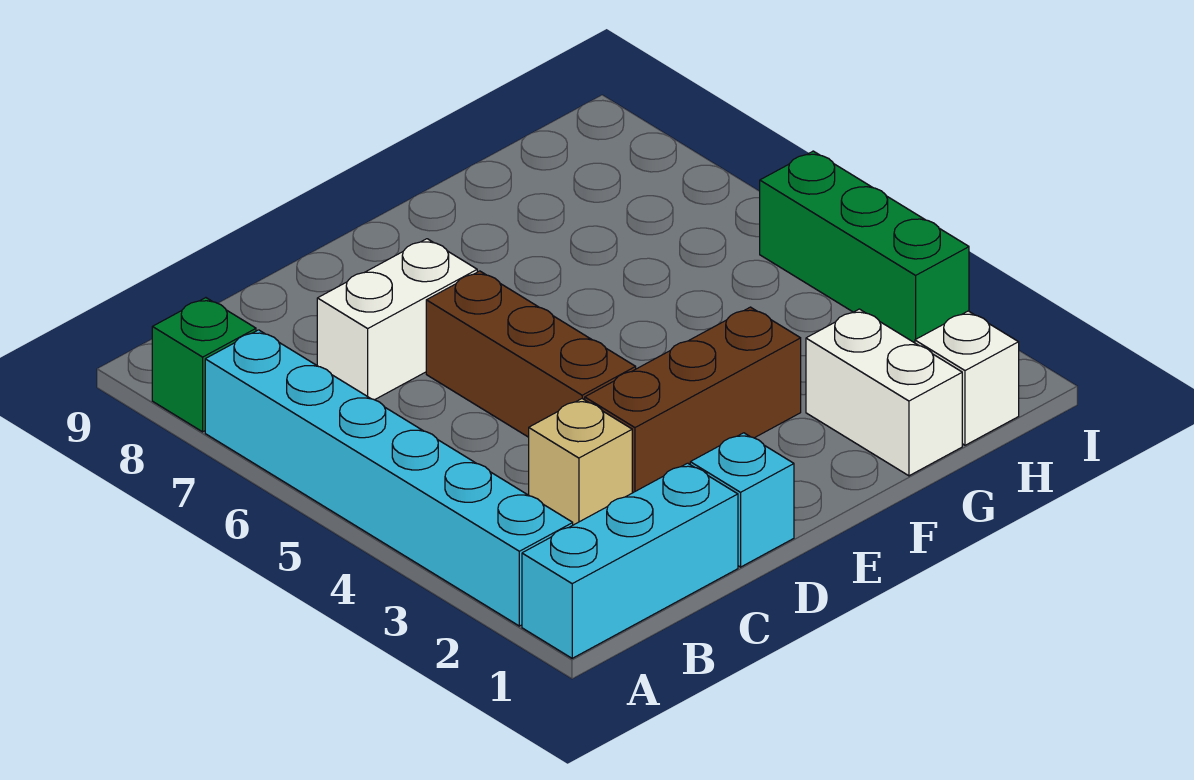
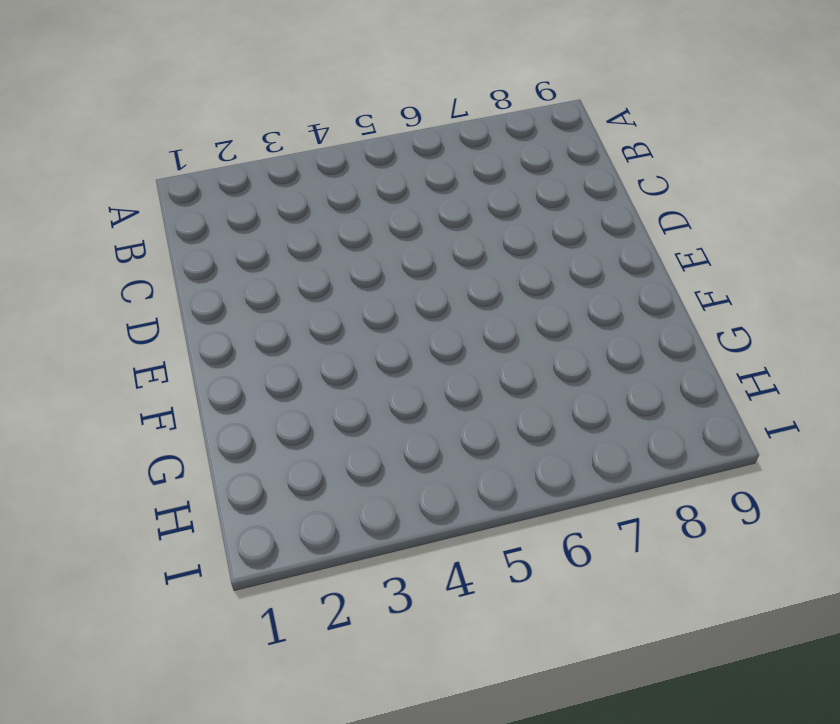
none -> cyan brick A1:C1 level 1
none -> cyan brick A2:A7 level 1

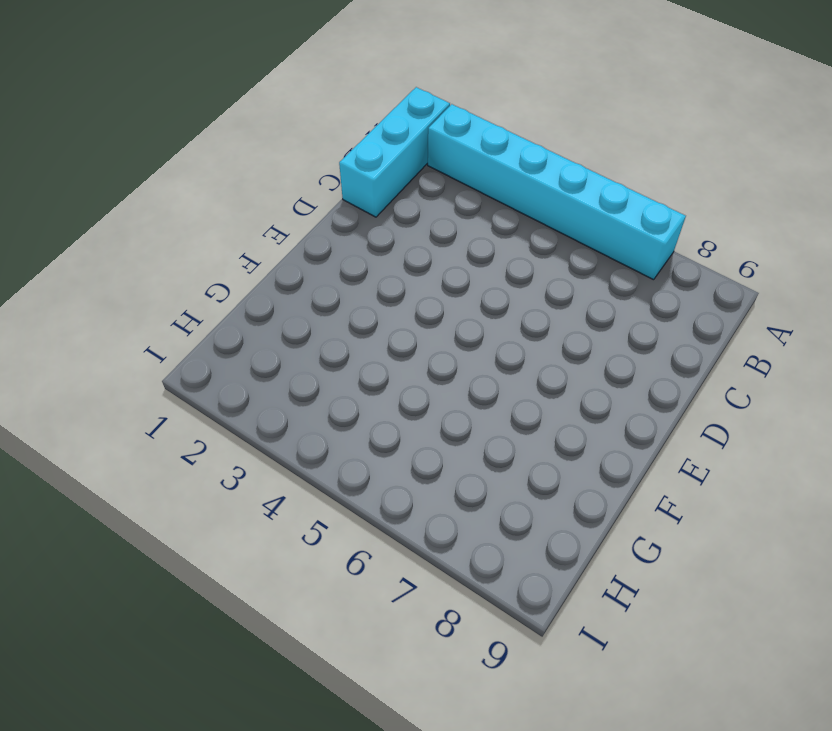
none -> green brick A8 level 1
none -> tan brick C3 level 1

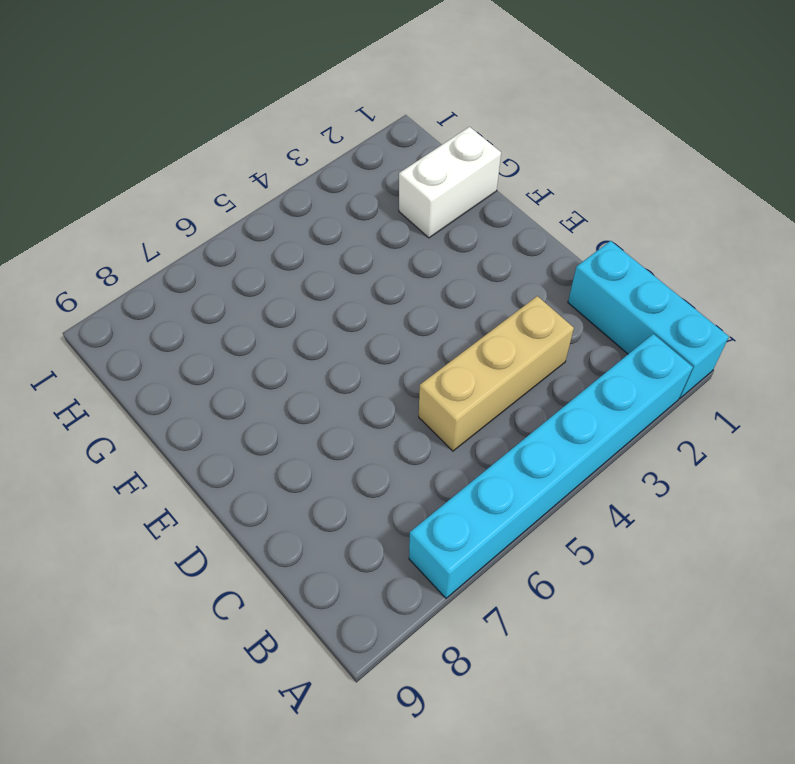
tan brick C3:C5 level 1 -> tan brick C3 level 1
none -> green brick A8 level 1
none -> white brick C7:D7 level 1

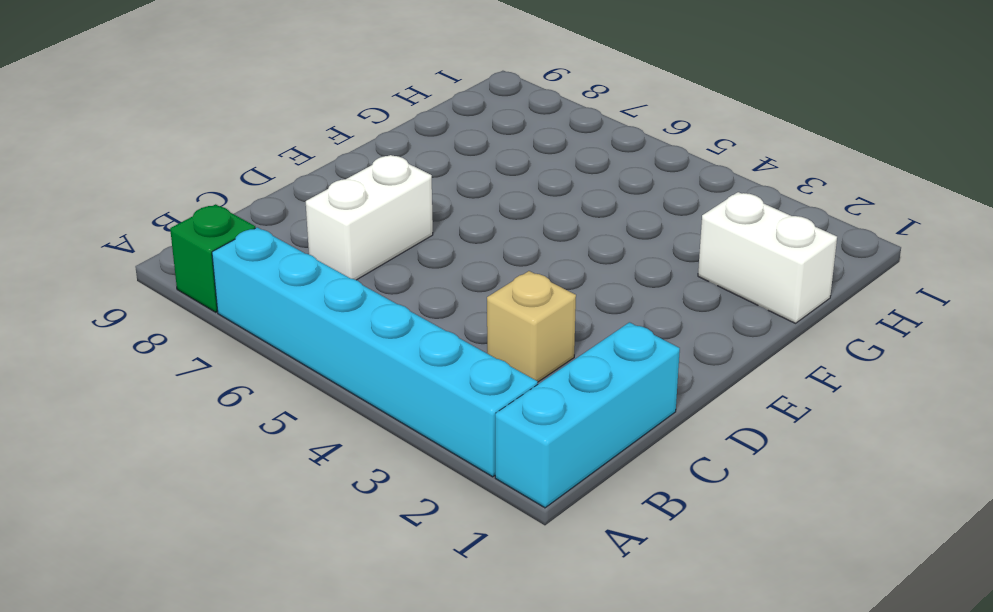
none -> cyan brick D1 level 1
none -> brown brick D3:F3 level 1

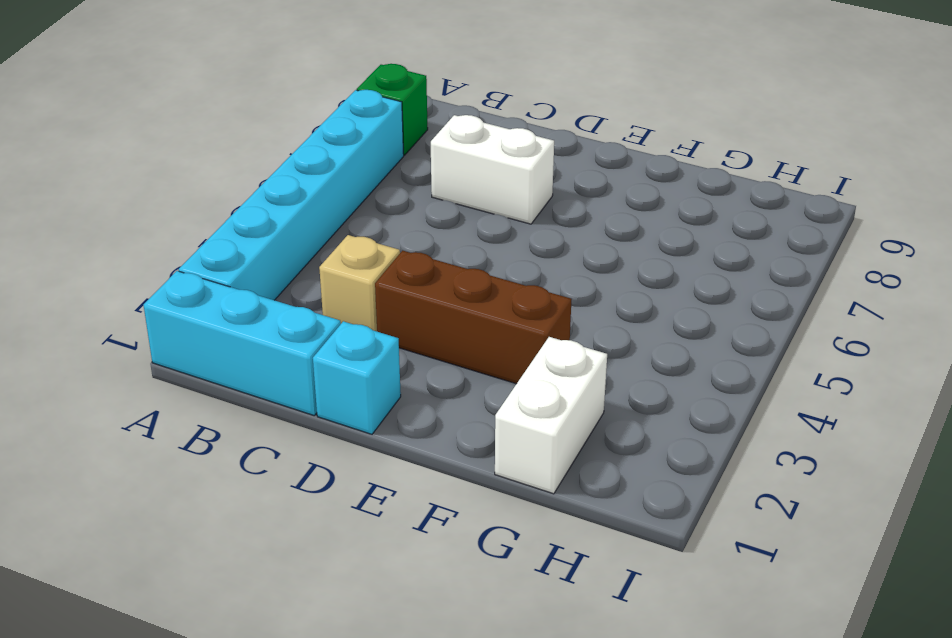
none -> brown brick D4:D6 level 1
none -> white brick H1 level 1

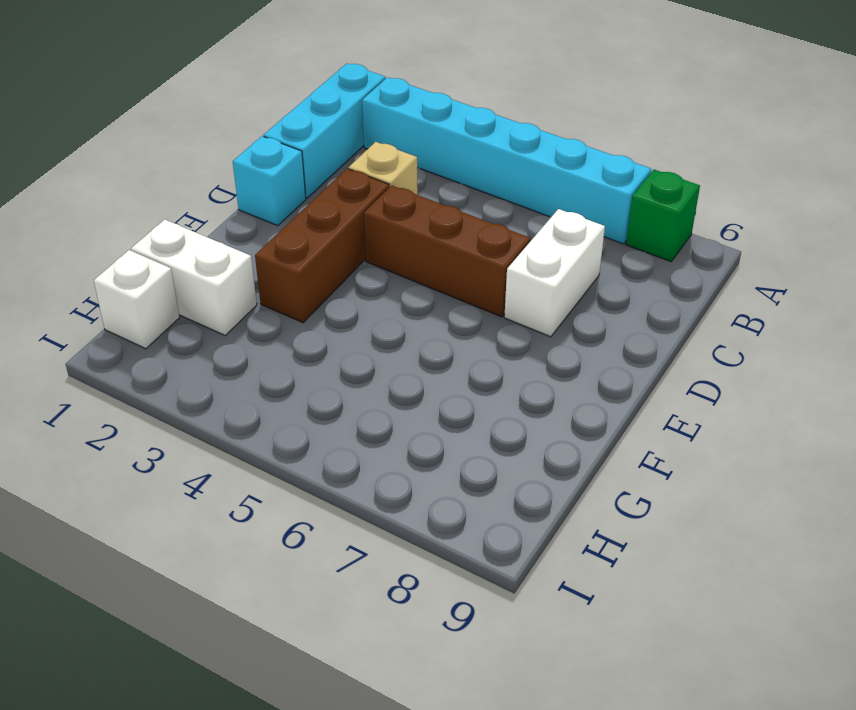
none -> green brick I3:I5 level 1

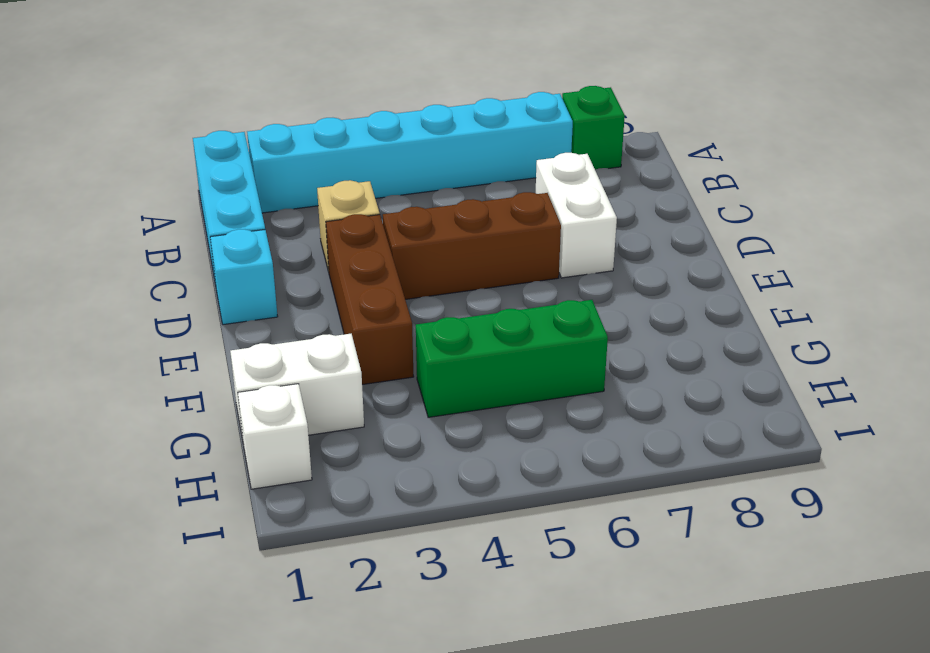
green brick G4:G6 level 1 -> green brick I3:I5 level 1

